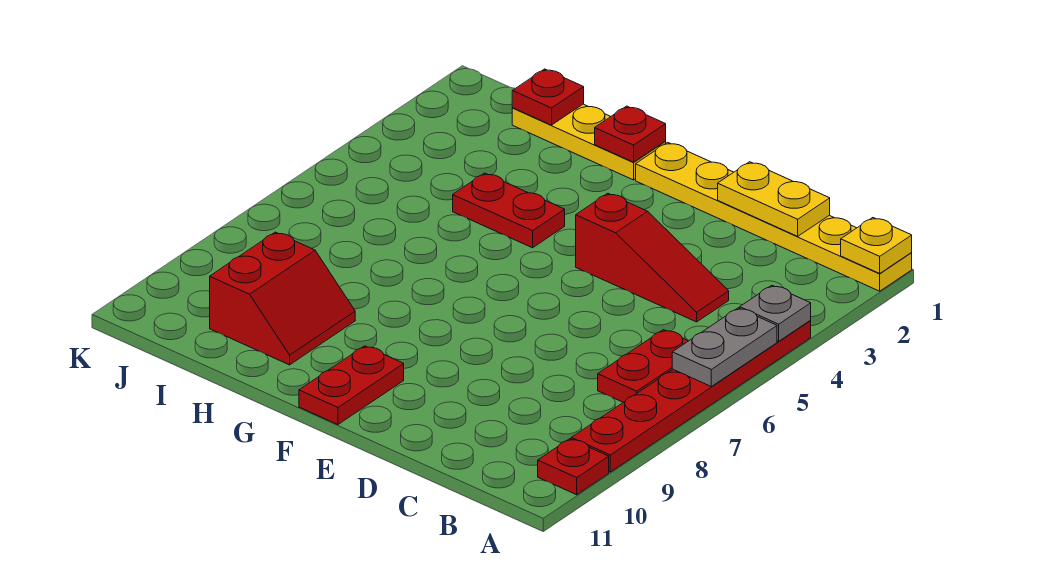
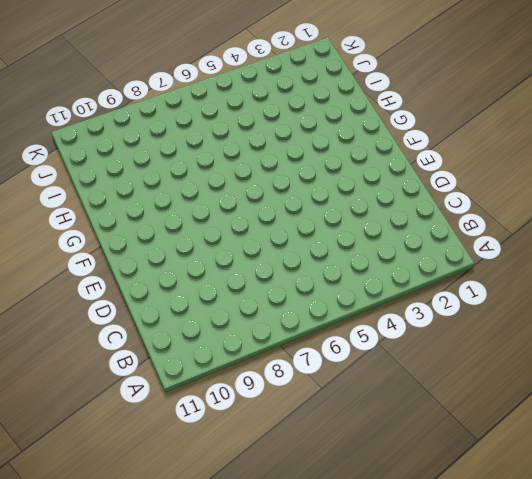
none -> yellow plate A1:F1 level 1
none -> red plate A4:A9 level 1
none -> red plate A10 level 1

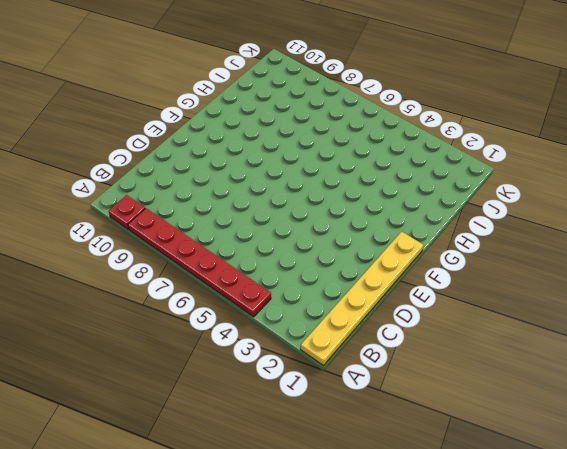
none -> red plate B6:B7 level 1
none -> red slope C4:E4 level 1 top E
none -> red plate F10:F11 level 1

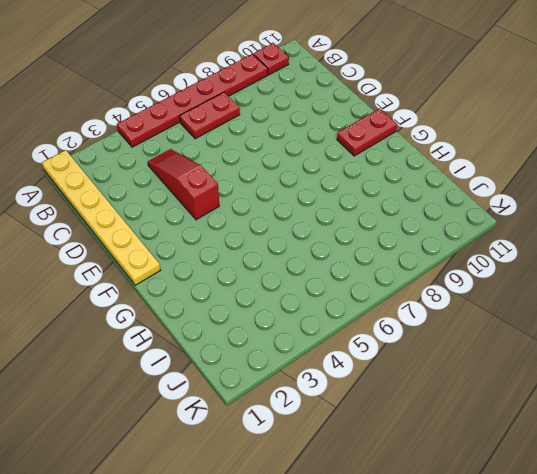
none -> yellow plate G1:I1 level 1
none -> red plate G4:H4 level 1
none -> red slope H9:I10 level 1 top I

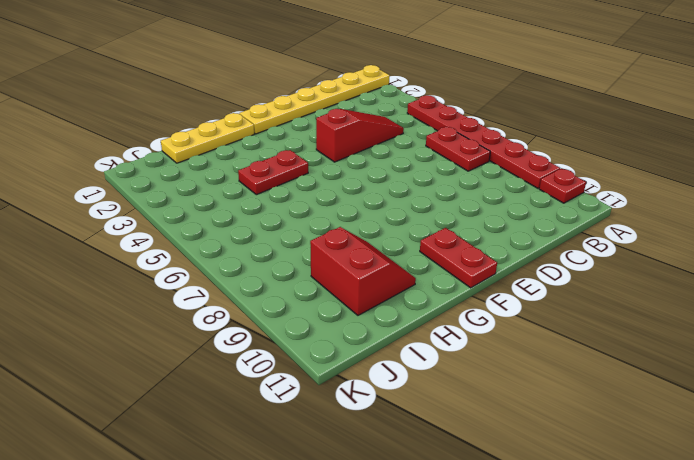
none -> yellow plate A1 level 2
none -> grey plate A4 level 2
none -> grey plate A5:A6 level 2

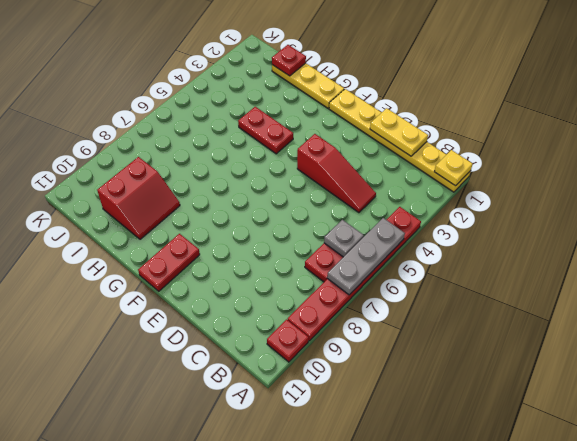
grey plate A5:A7 level 2 -> grey plate A5:A6 level 2
grey plate B6 level 2 -> grey plate A4 level 2
none -> red plate G1 level 2

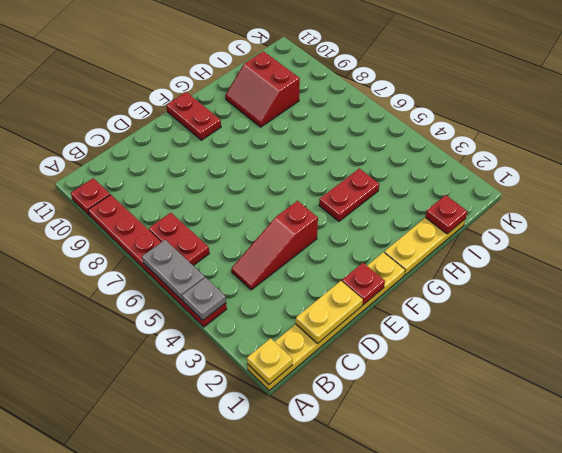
red plate E1 level 2 -> red plate G1 level 2

